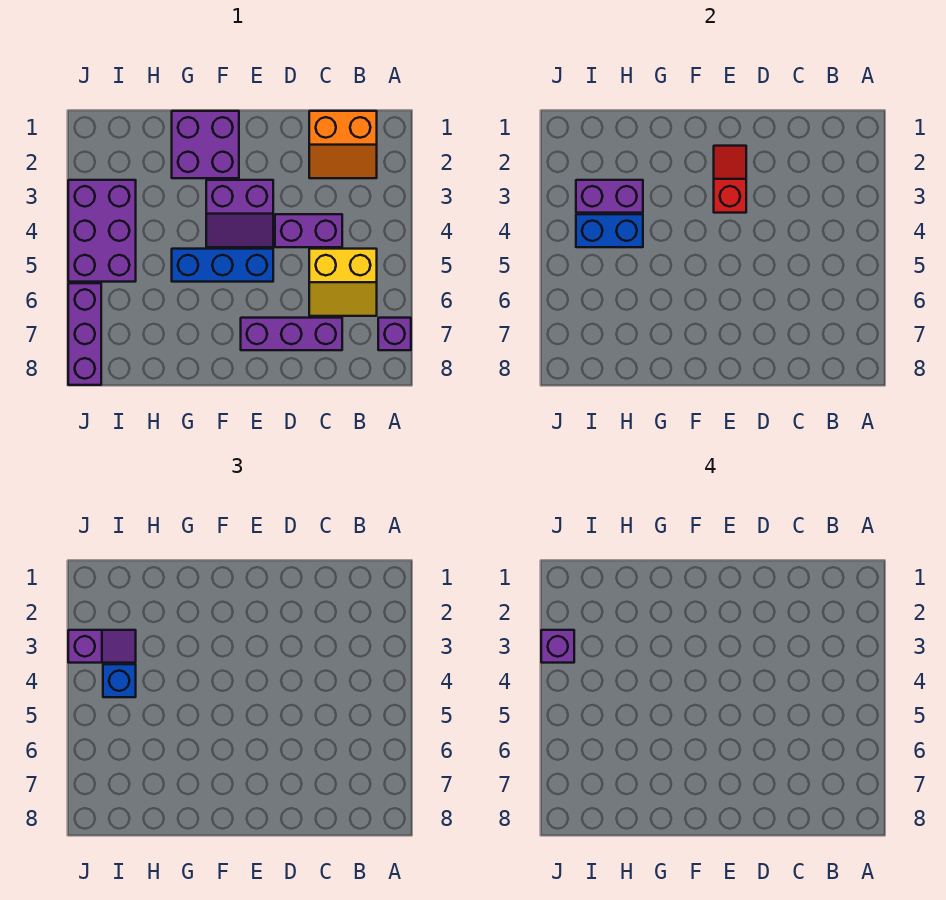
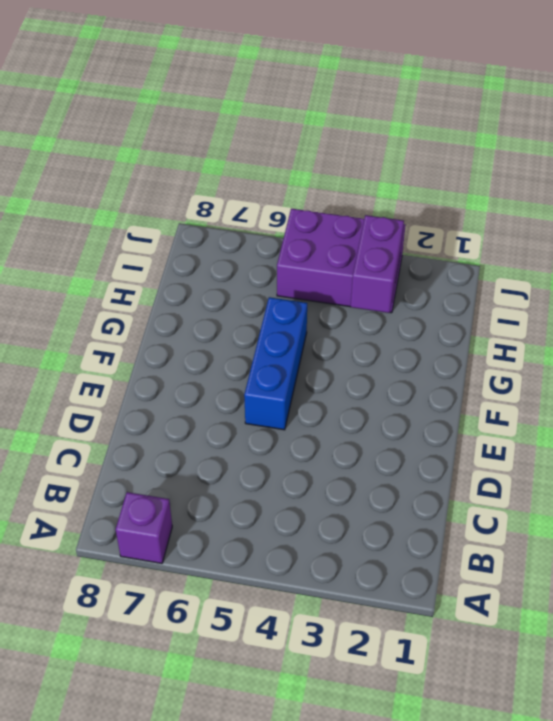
none -> orange slope B1:C2 level 1 top 1
none -> yellow slope B5:C6 level 1 top 5
none -> purple brick C4:D4 level 1

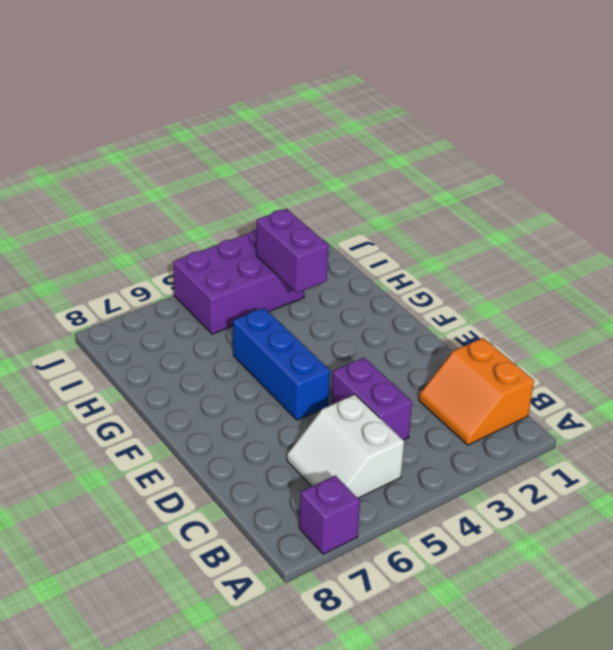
white slope B5:C6 level 1 top 5 -> yellow slope B5:C6 level 1 top 5
none -> purple brick C7:E7 level 1
none -> purple slope E3:F4 level 1 top 3
none -> purple brick F1:G2 level 1

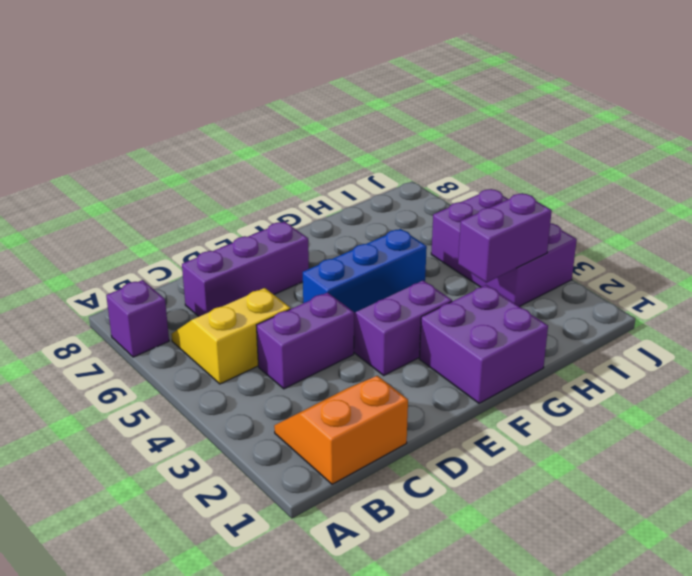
none -> purple brick J6:J8 level 1
none -> red slope E2:E3 level 2 top 3
none -> blue brick H4:I4 level 2

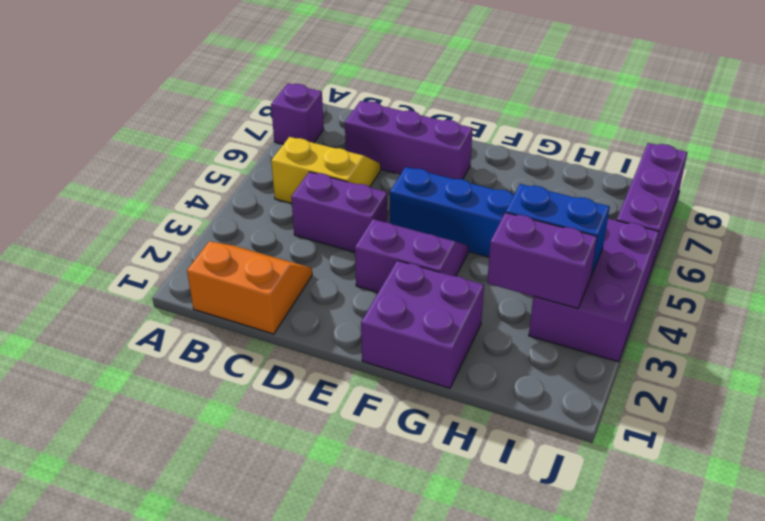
none -> red slope E2:E3 level 2 top 3
none -> purple slope I3:J3 level 3 top J
none -> blue brick I4 level 3

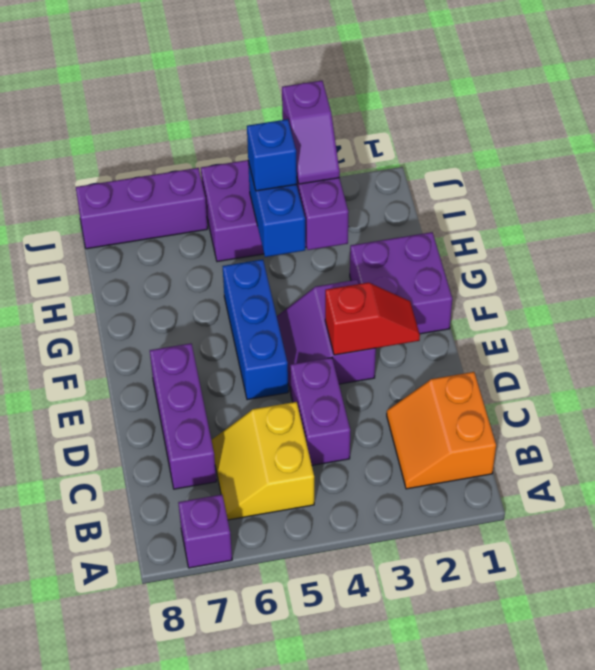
none -> purple brick J3 level 4

